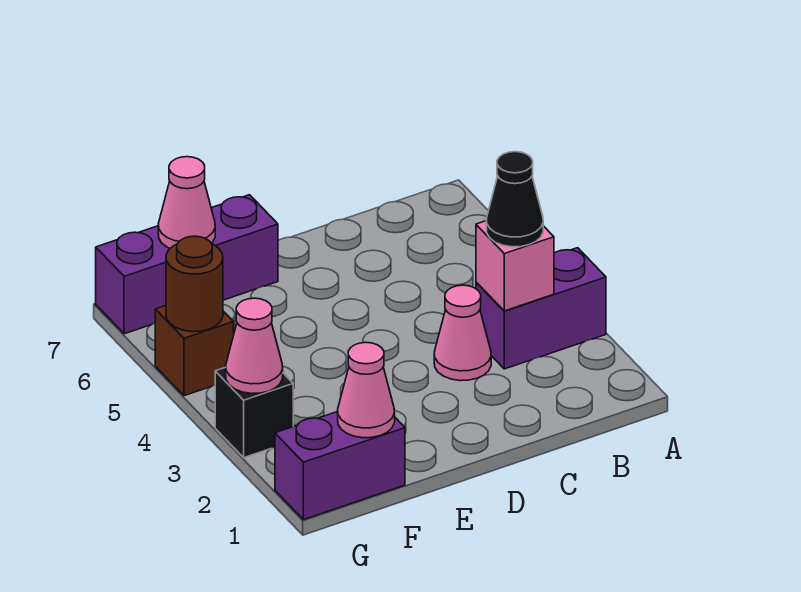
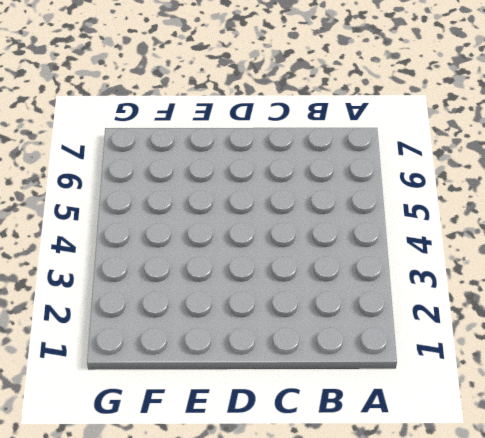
none -> purple brick A3:B3 level 1
none -> pink cone C3 level 1
none -> purple brick E7:G7 level 1

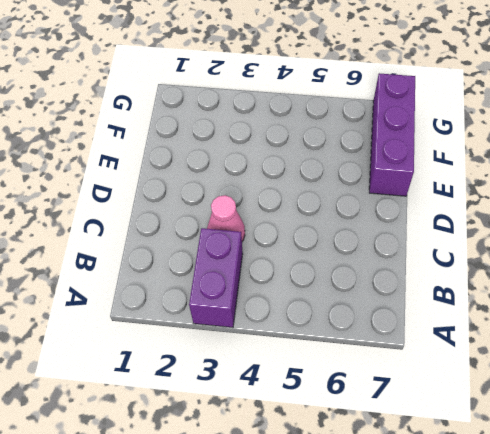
none -> purple brick F1:G1 level 1
none -> black brick G3 level 1
none -> brown brick G5 level 1

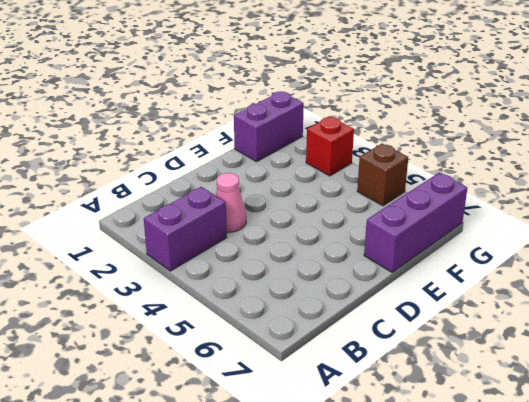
red brick G3 level 1 -> black brick G3 level 1
none -> pink brick B3 level 2
none -> pink cone F1 level 2
none -> pink cone F7 level 2

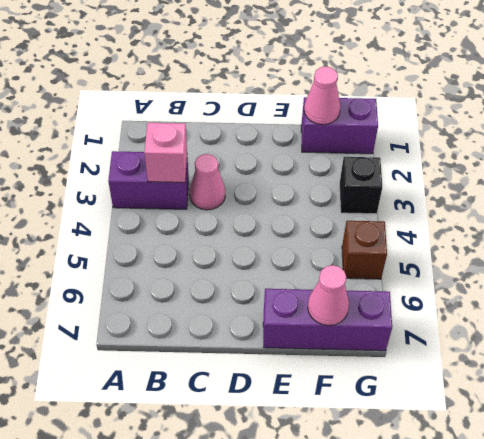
none -> pink cone G3 level 2
none -> brown round brick G5 level 2
none -> black cone B3 level 3

